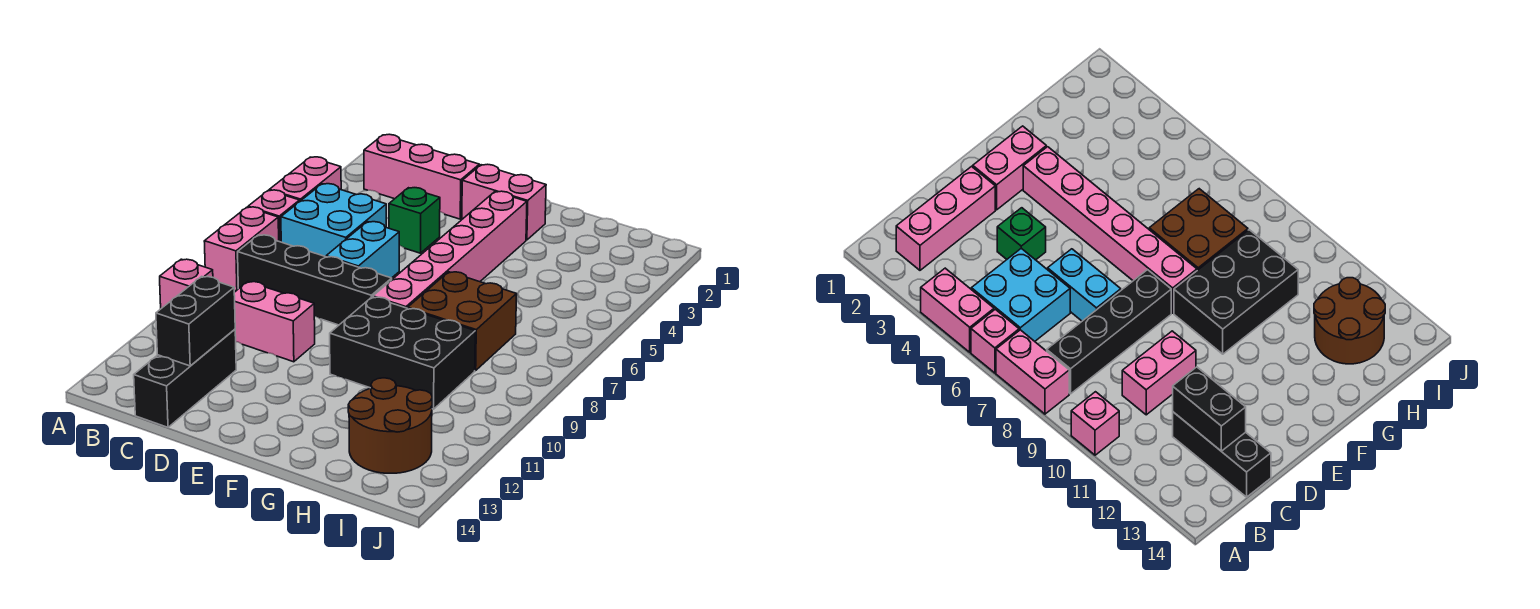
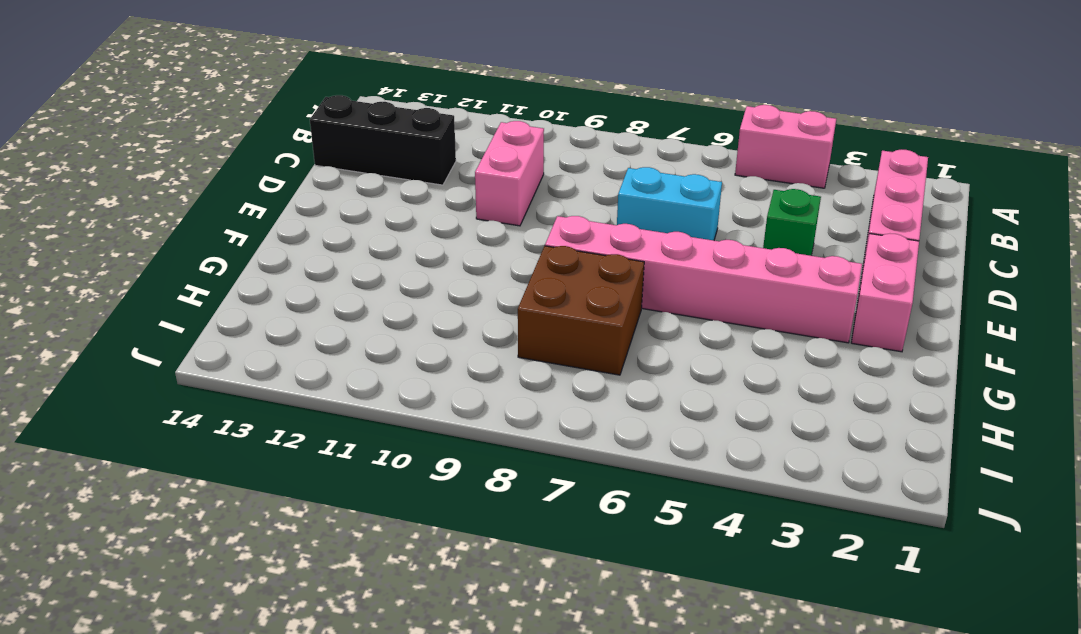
none -> pink brick A6 level 1
none -> pink brick A7:A8 level 1
none -> pink brick A10 level 1

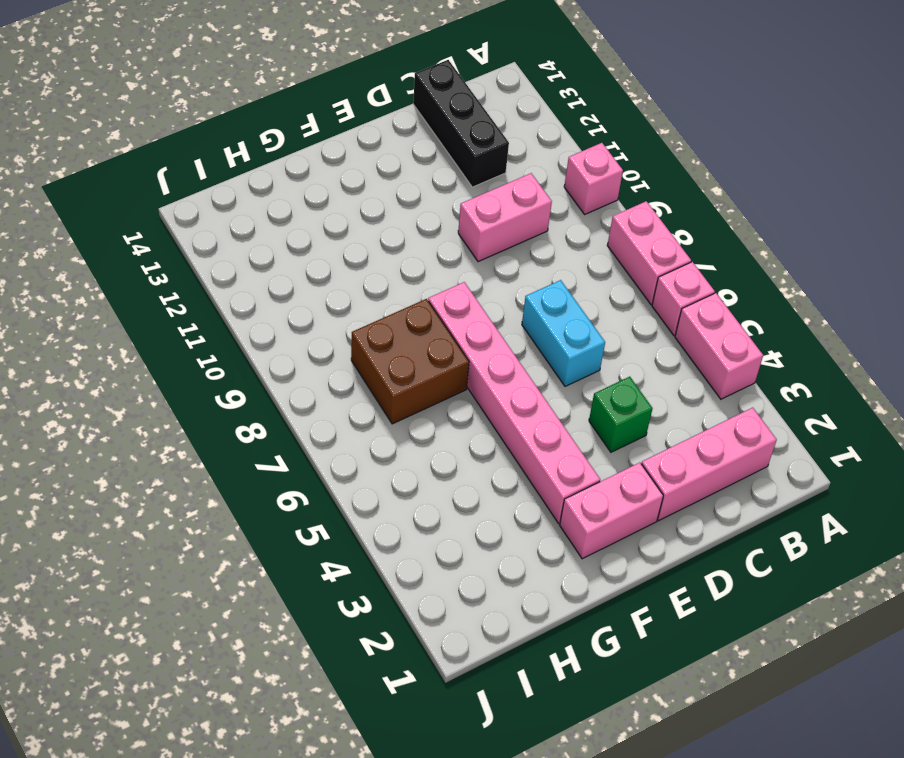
none -> cyan brick B5:C6 level 1
none -> black brick B8:E8 level 1
none -> black brick F9:H10 level 1

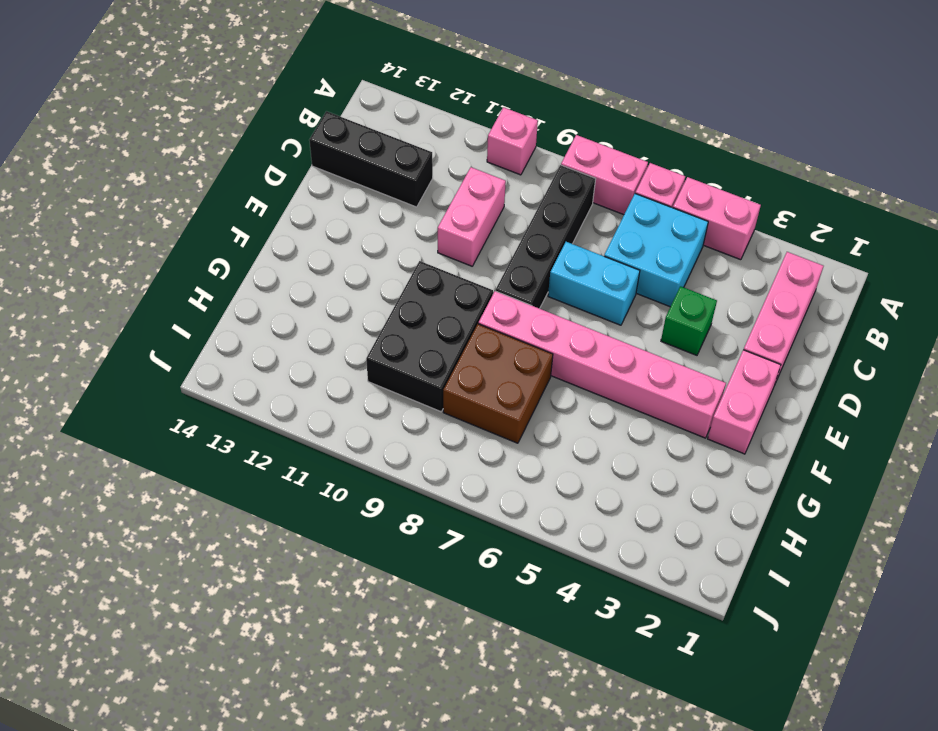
none -> brown round brick H12:I13 level 1
none -> black brick C12:C13 level 2

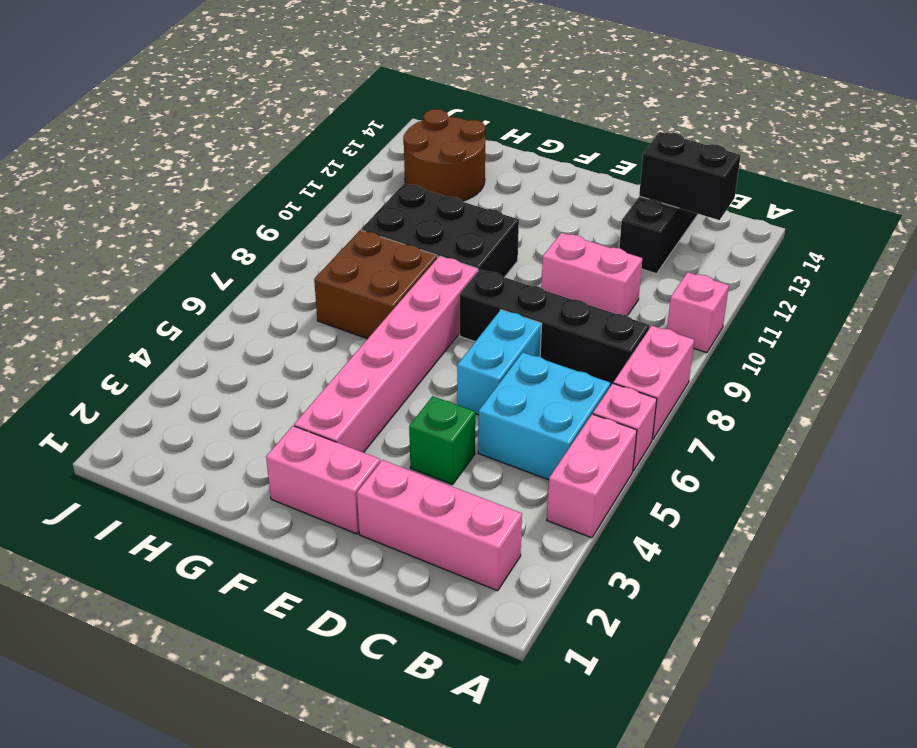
black brick B13:C13 level 2 -> black brick C12:C13 level 2

